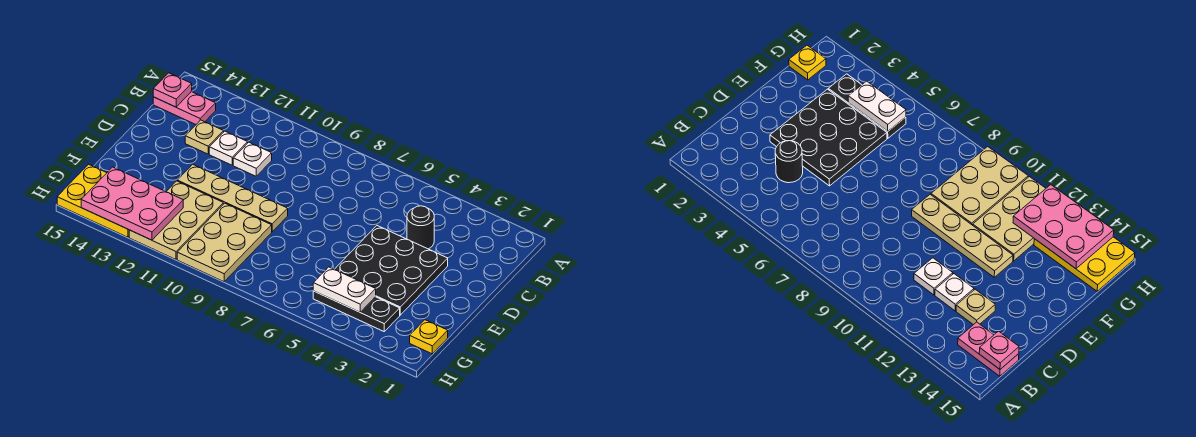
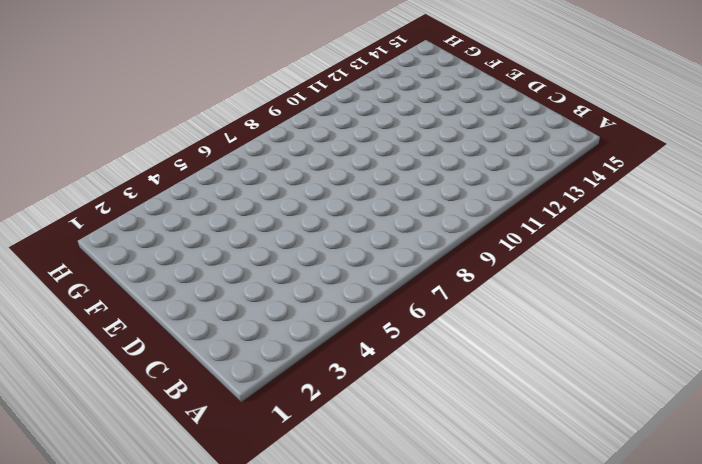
none -> pink plate B14:B15 level 1
none -> black round brick C4 level 1
none -> white plate C11 level 1

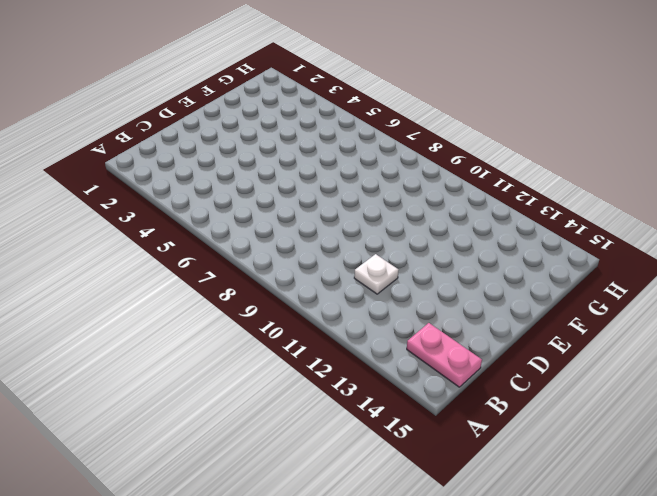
none -> black round brick C4 level 1
none -> white plate C12 level 1
none -> tan plate C13 level 1

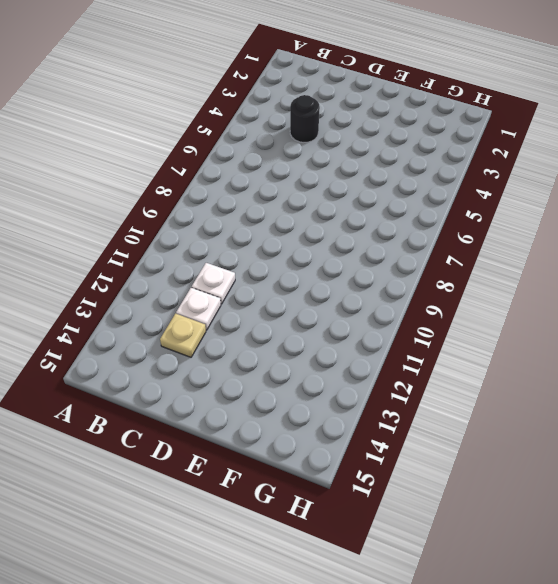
none -> pink plate B14:B15 level 1
none -> black plate D3:F5 level 1
none -> tan plate E9:E12 level 1

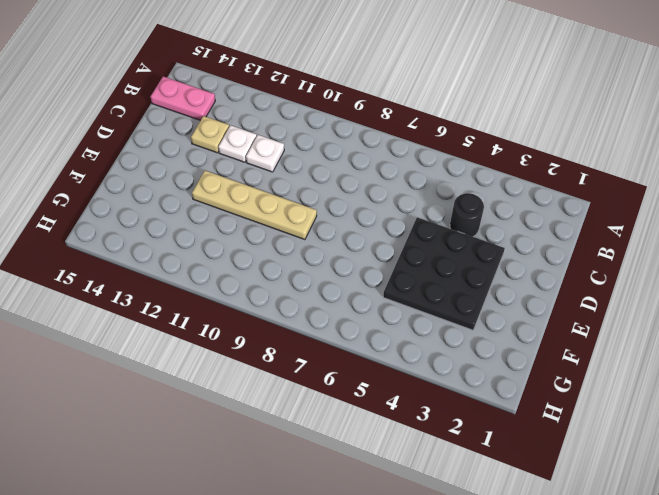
none -> tan plate F9:H10 level 1
none -> tan plate F11:H12 level 1
none -> yellow plate G1 level 1

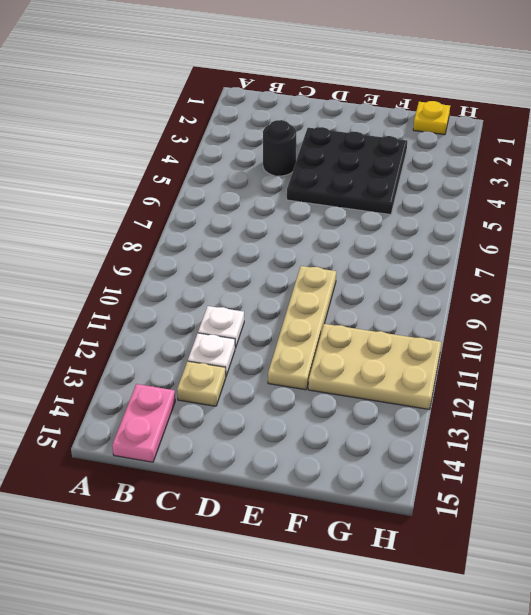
none -> tan plate F9:H10 level 1
none -> black plate G3:G5 level 1
none -> yellow plate G13:H15 level 1

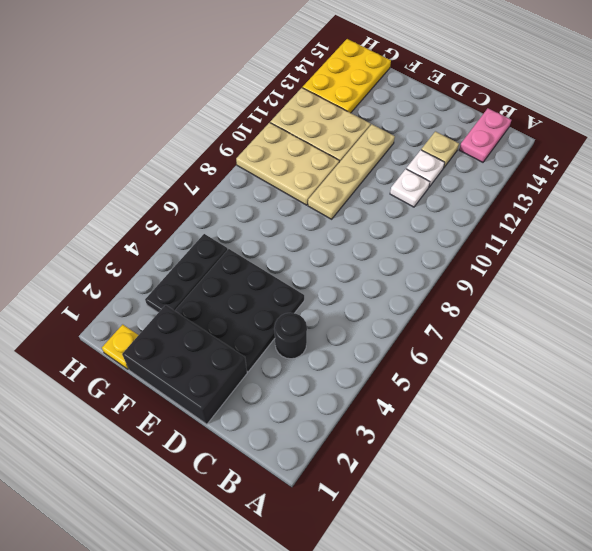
black brick D1:F2 level 1 -> none
none -> pink plate B15 level 2
none -> white plate G4:G5 level 2
none -> pink plate G12:H14 level 2

